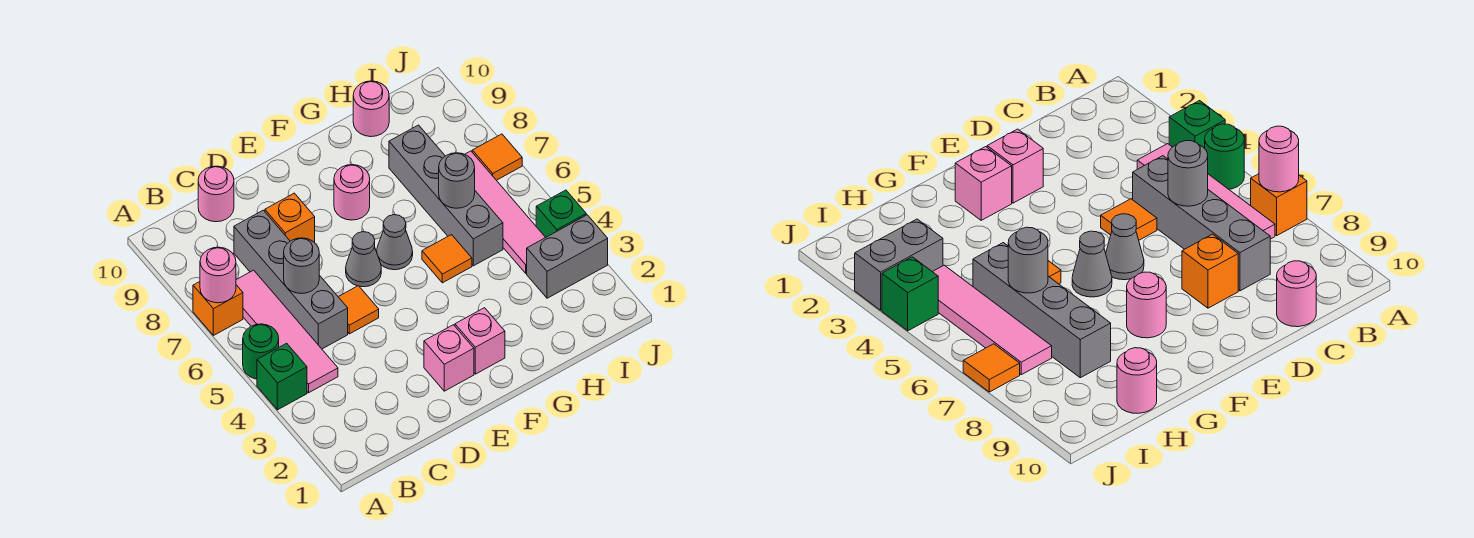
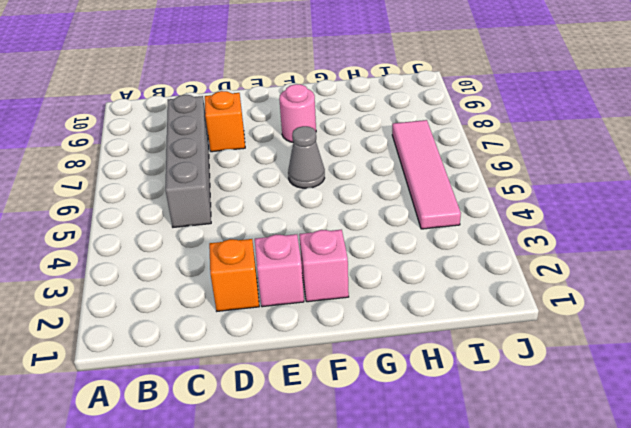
orange brick D2 level 1 -> orange brick A7 level 1
none -> green brick A4 level 1
none -> green round brick A5 level 1
none -> pink tile B4:B7 level 1

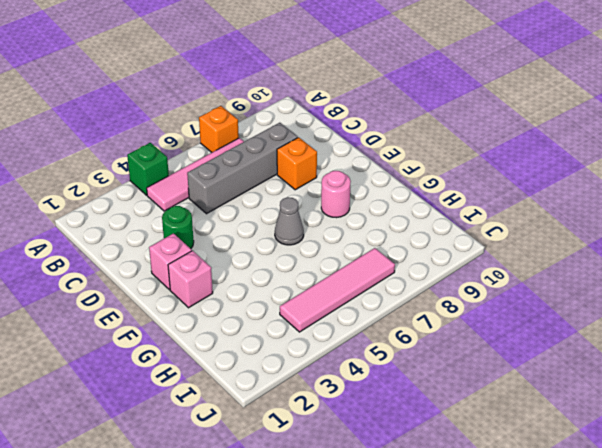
green round brick D3 level 1 -> green round brick A5 level 1
none -> pink round brick C10 level 1
none -> orange tile D5 level 1
none -> grey cone E6 level 1

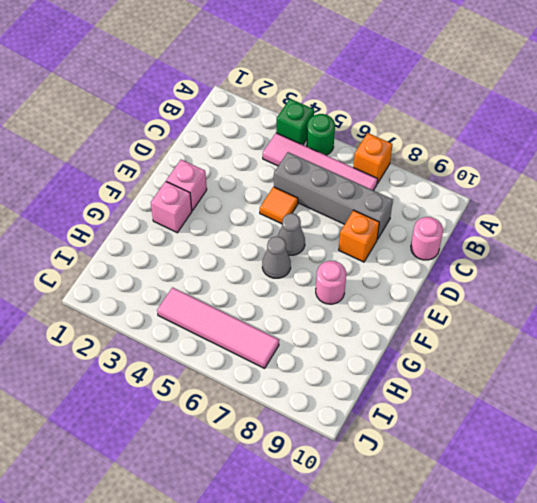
none -> orange tile G5 level 1
none -> grey brick H5:H8 level 1
none -> pink round brick H10 level 1

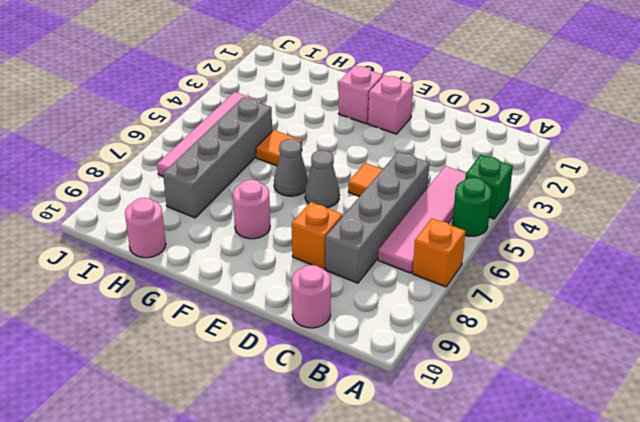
none -> grey brick I3:J3 level 1
none -> green brick J4 level 1
none -> orange tile J7 level 1

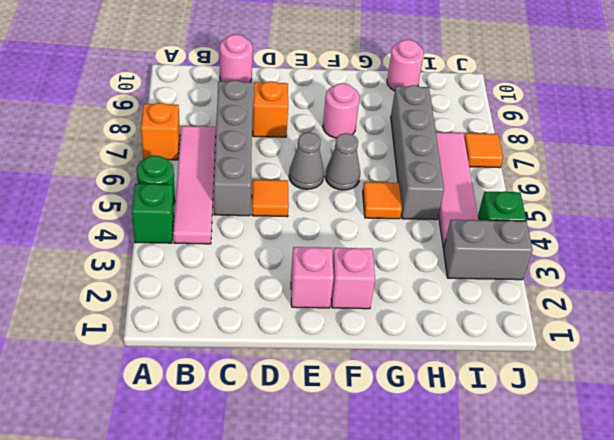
none -> pink round brick A7 level 2
none -> grey round brick C6 level 2
none -> grey round brick H6 level 2

